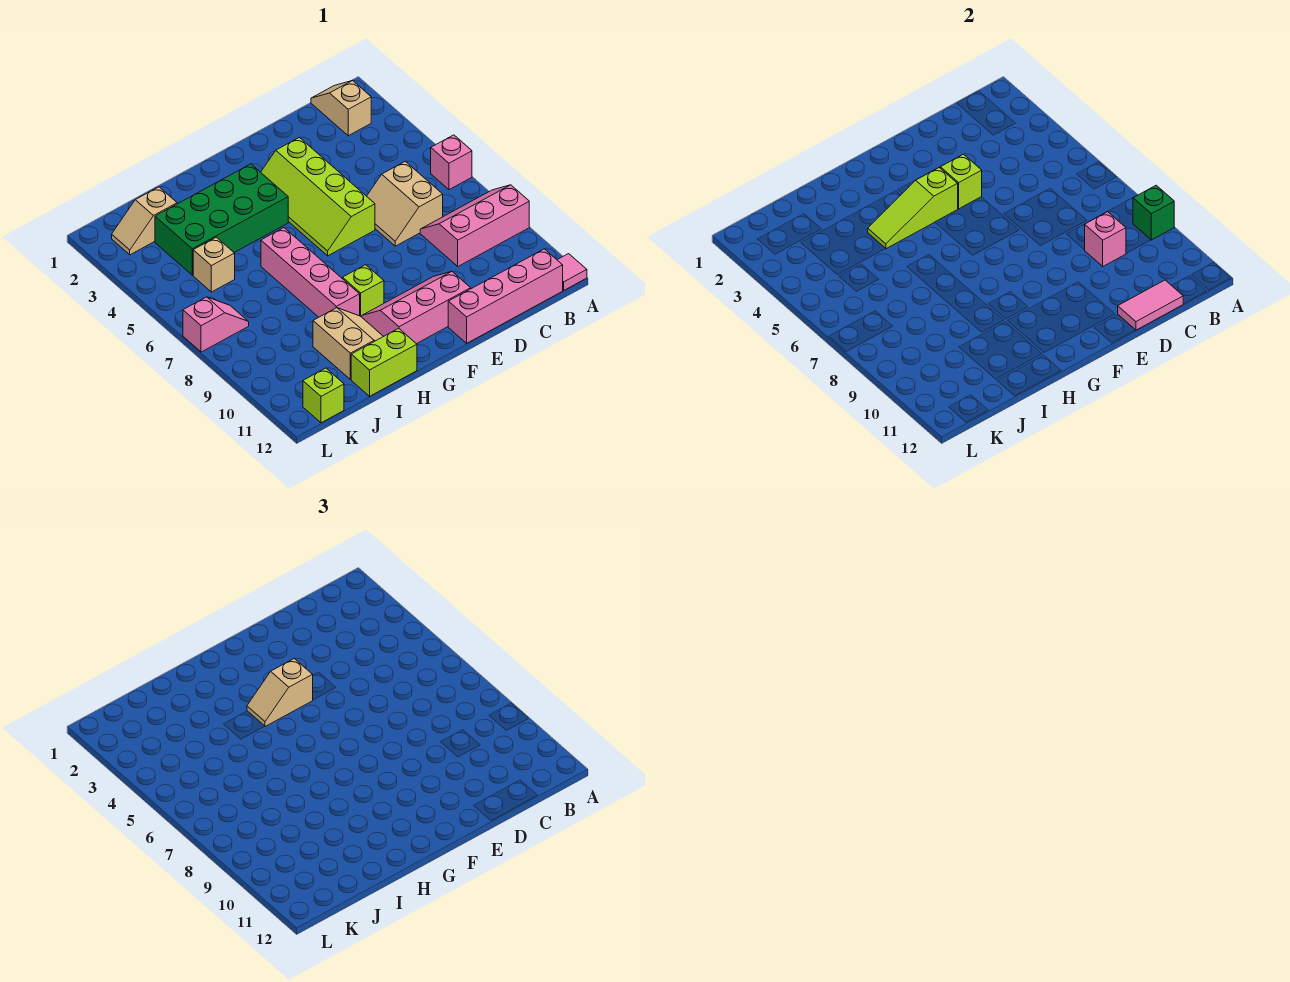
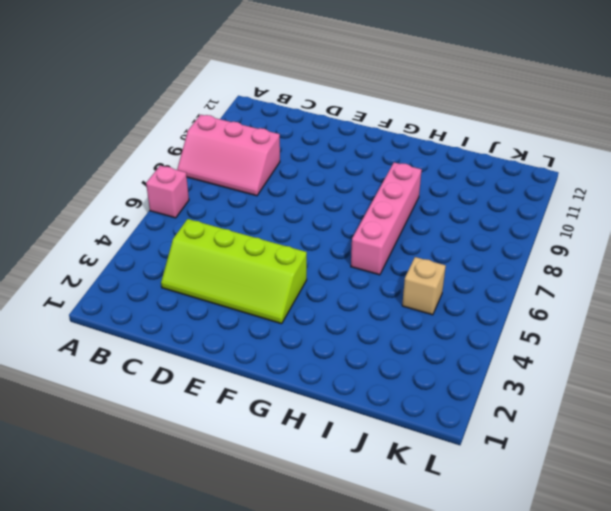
lime slope C3:F4 level 1 top 4 -> lime slope E3:F6 level 1 top E
none -> pink tile A12 level 1
none -> tan slope B1:B2 level 1 top 2
none -> pink brick B12:E12 level 1

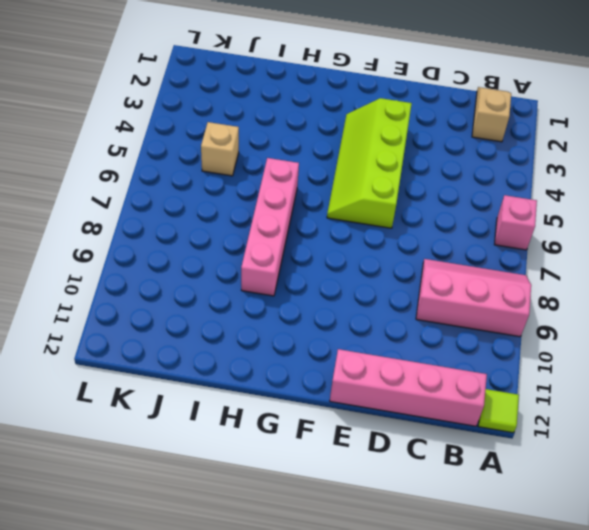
lime tile A12 level 1 -> pink tile A12 level 1
none -> tan slope C6:D7 level 1 top C
none -> pink slope E10:G11 level 1 top 11
none -> green brick G3:J4 level 1

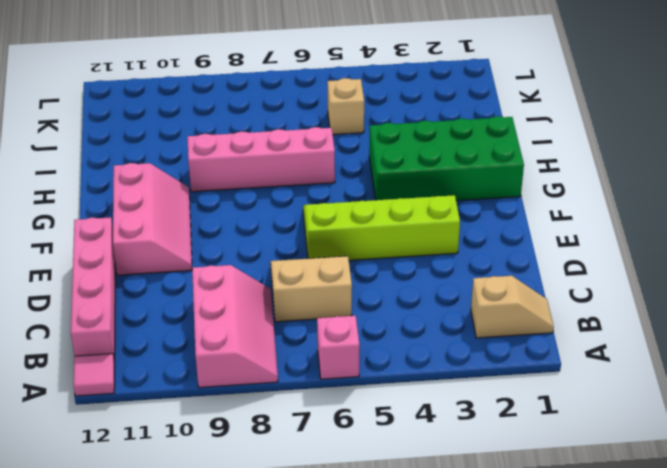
green brick G1:H4 level 1 -> green brick G3:J4 level 1
none -> lime brick G9 level 1
none -> tan slope H10:I11 level 1 top I
none -> lime brick H12:I12 level 1

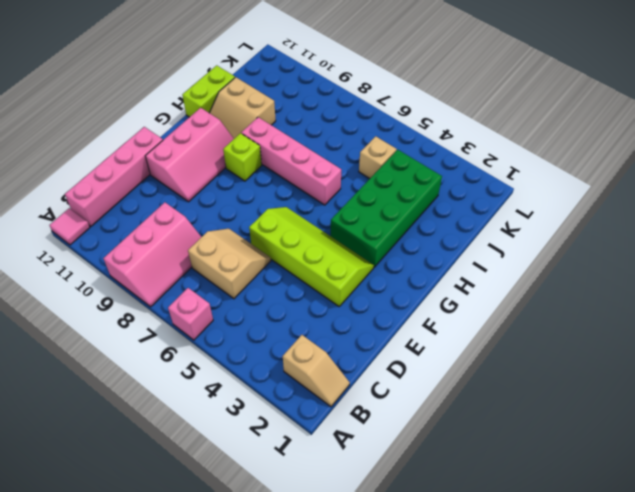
none -> tan slope J2:K2 level 1 top J
none -> pink slope K7:L7 level 1 top L
none -> lime brick K12 level 1

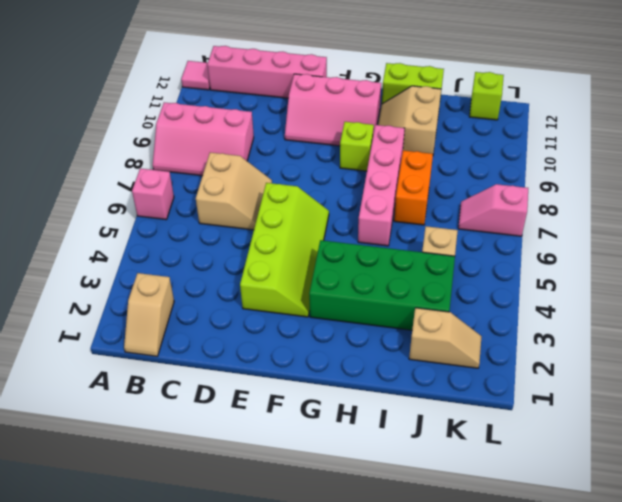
orange brick I7:I8 level 1 -> none
none -> green brick A9 level 2
none -> pink brick C9 level 2
none -> pink tile C12:D12 level 2

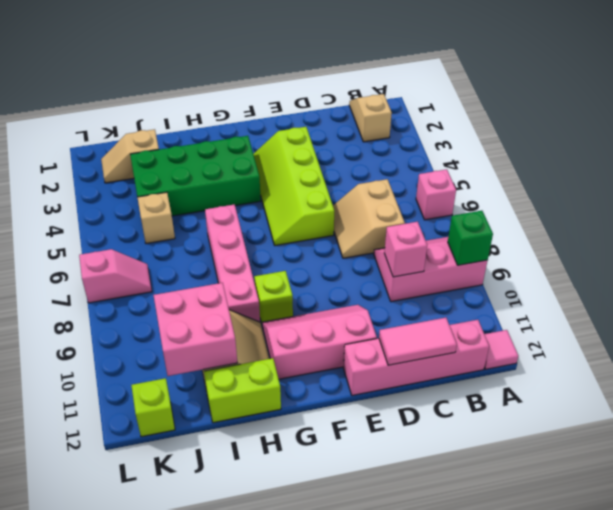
pink brick I10:J11 level 2 -> none
none -> lime brick E4 level 2
none -> lime slope F4:H4 level 2 top F
none -> tan slope F4:G4 level 3 top F

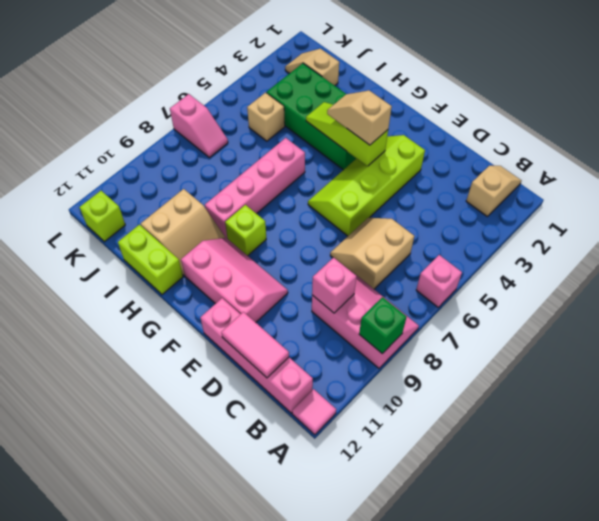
none -> lime brick E4 level 2

